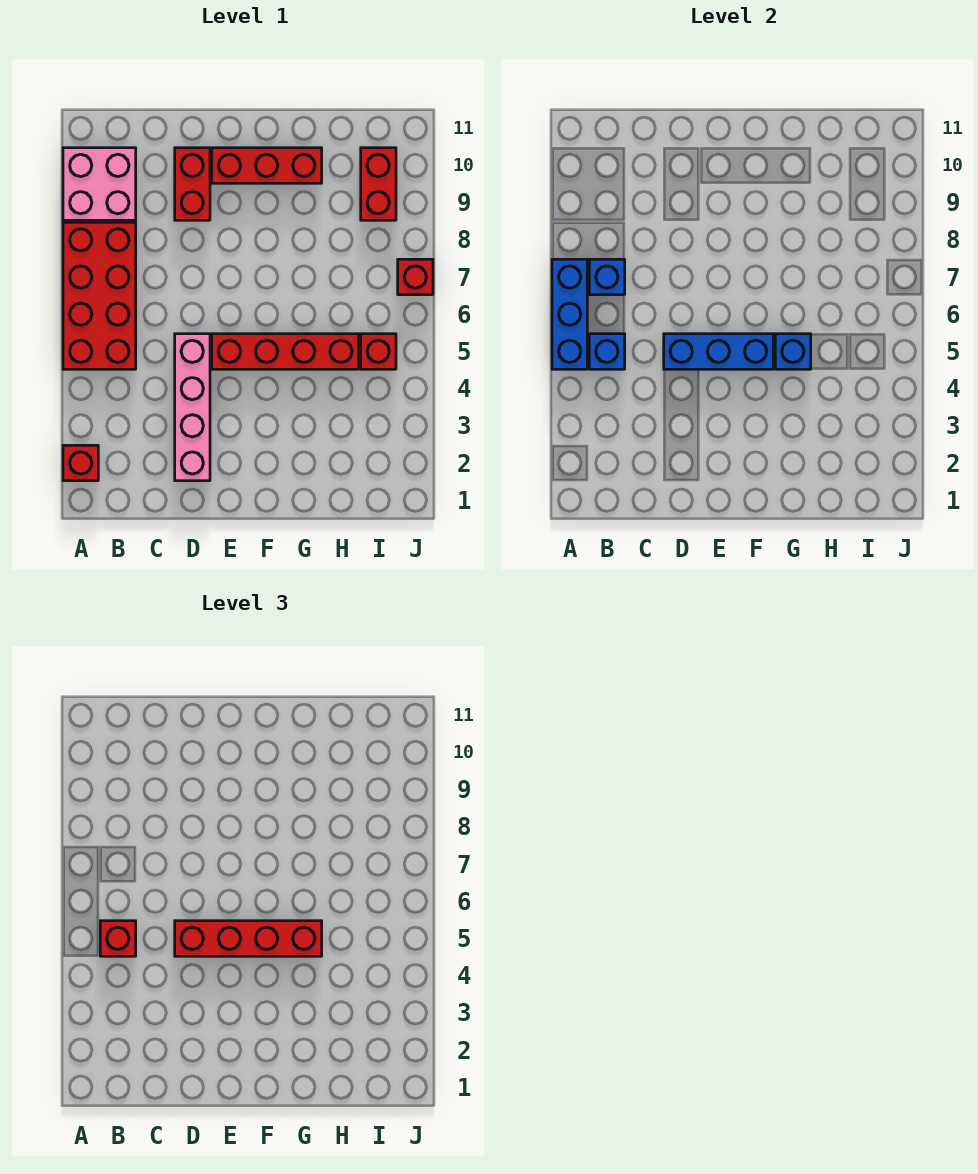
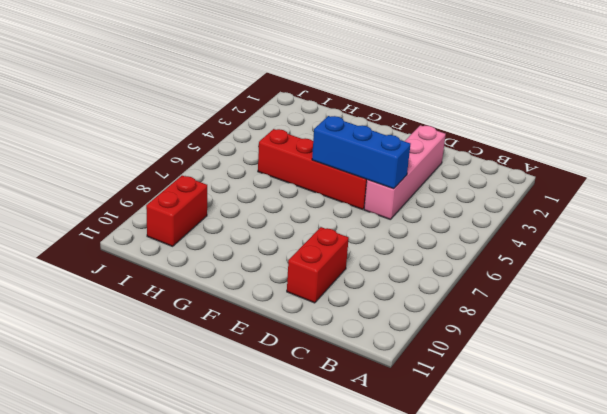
none -> red brick A2 level 1
none -> red brick A5:B8 level 1
none -> pink brick A9:B10 level 1

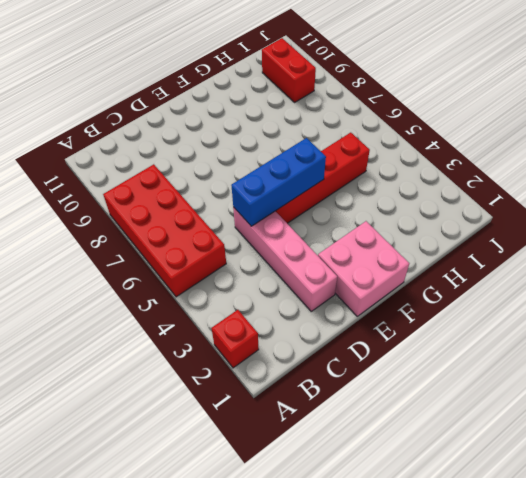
pink brick E1:F2 level 1 -> pink brick A9:B10 level 1
none -> red brick D9:D10 level 1
none -> red brick E10:G10 level 1
none -> red brick I5 level 1

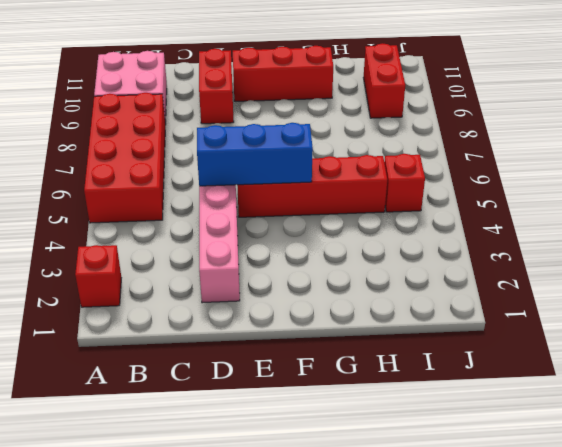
none -> red brick J7 level 1
none -> blue brick A5:A7 level 2
none -> blue brick B5 level 2

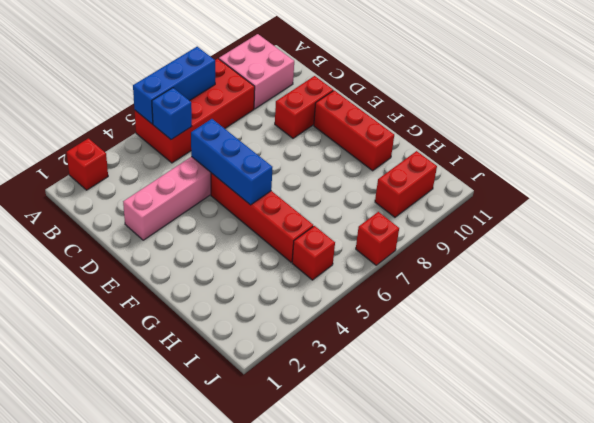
none -> blue brick B7 level 2
none -> blue brick G5 level 2
none -> red brick B5 level 3

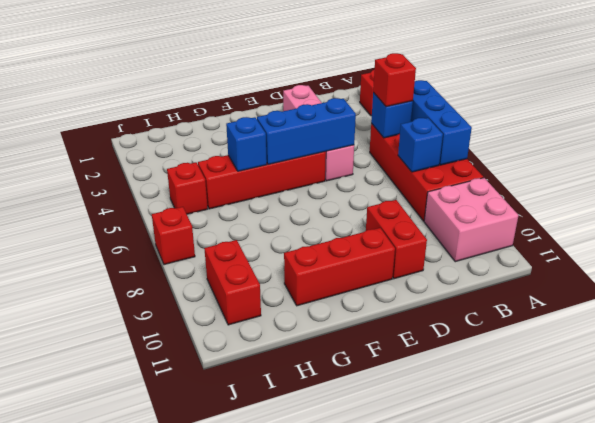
none -> red brick D5:G5 level 3

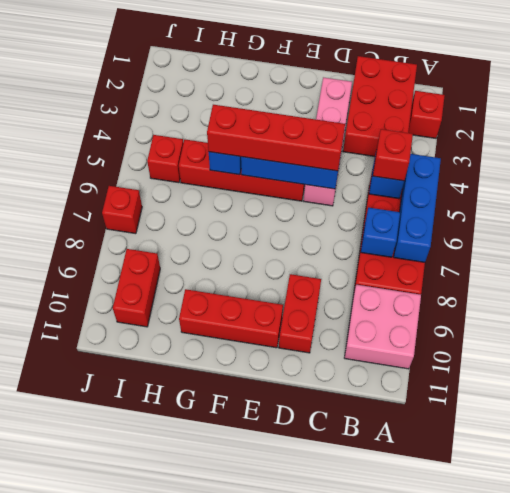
red brick B1:C3 level 1 -> none

